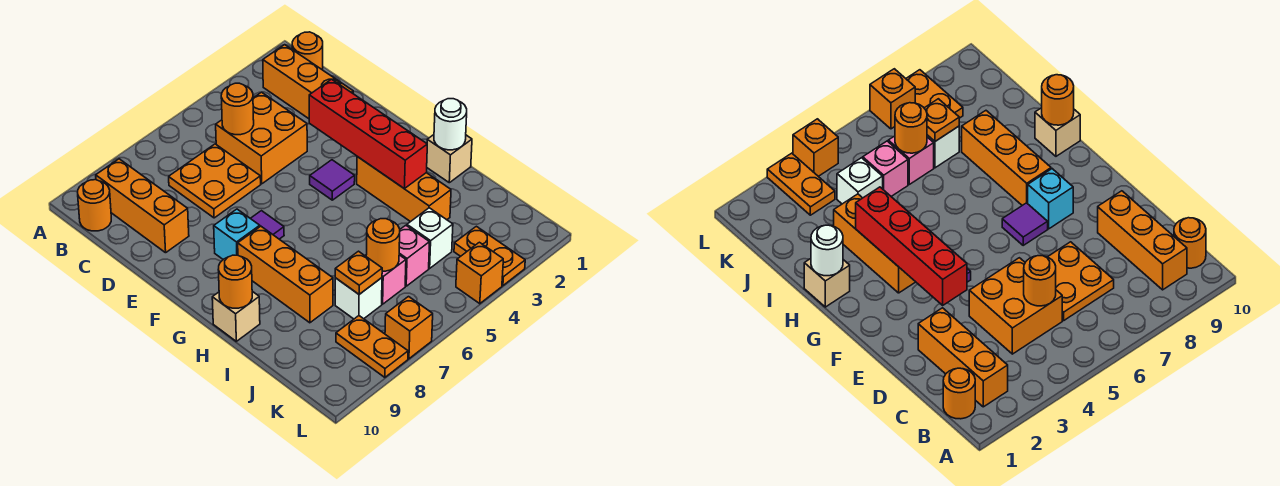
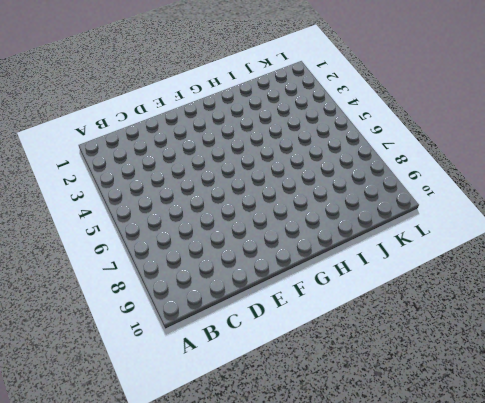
none -> orange round brick B1 level 1
none -> orange brick B2:D2 level 1
none -> orange brick B9:D9 level 1

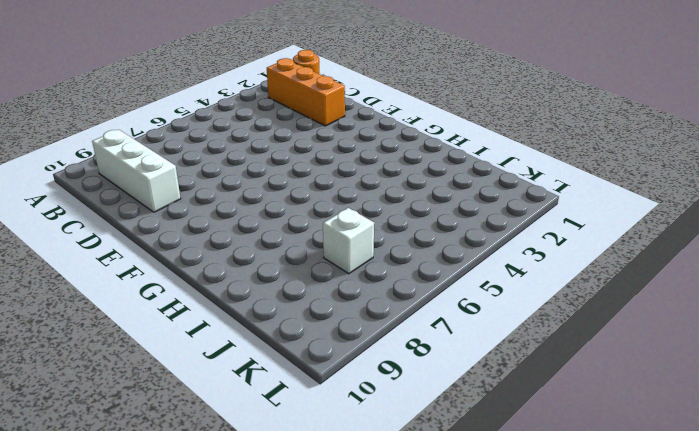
white brick B9:D9 level 1 -> orange brick B9:D9 level 1
none -> orange round brick B10 level 1
none -> orange brick C4:D5 level 1
none -> orange plate C6:D7 level 1

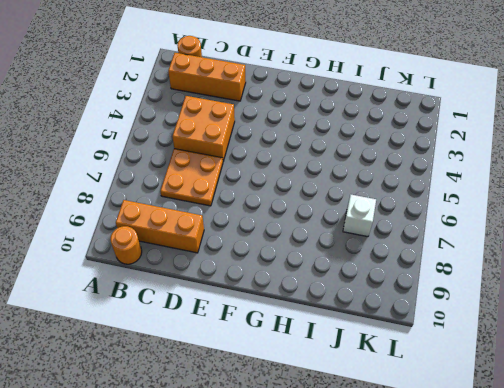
none -> purple tile F4 level 1
none -> purple tile F7 level 1
none -> cyan brick F8 level 1

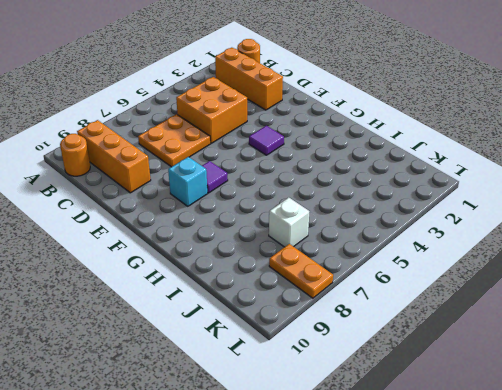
none -> orange brick G3:I3 level 1
none -> orange brick G8:I8 level 1
none -> tan brick H1 level 1

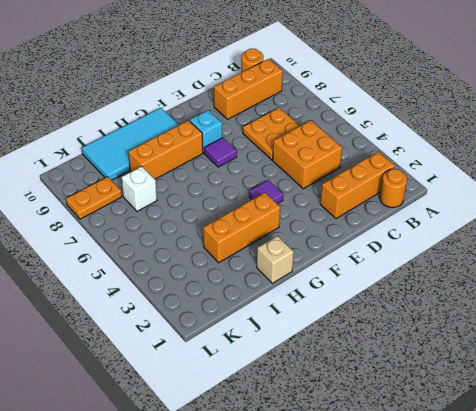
cyan tile G9:J10 level 1 -> tan brick H10 level 1
none -> white brick J4 level 1
none -> pink brick J5 level 1
none -> pink brick J6 level 1

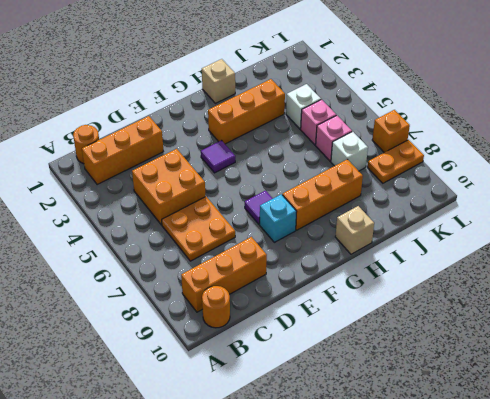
none -> orange plate K3:L3 level 1
none -> orange brick L4 level 1
none -> orange round brick C5 level 2

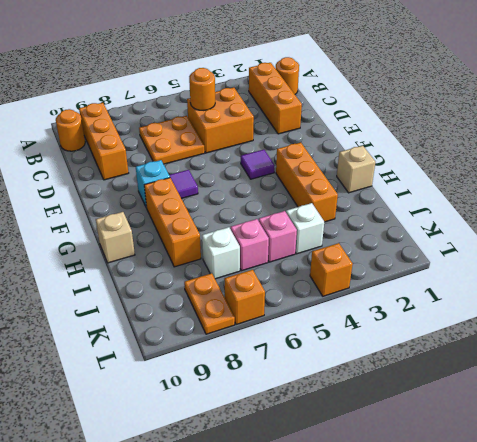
none -> orange plate K3:L3 level 1
none -> red brick E3:H3 level 2
none -> white round brick H1 level 2

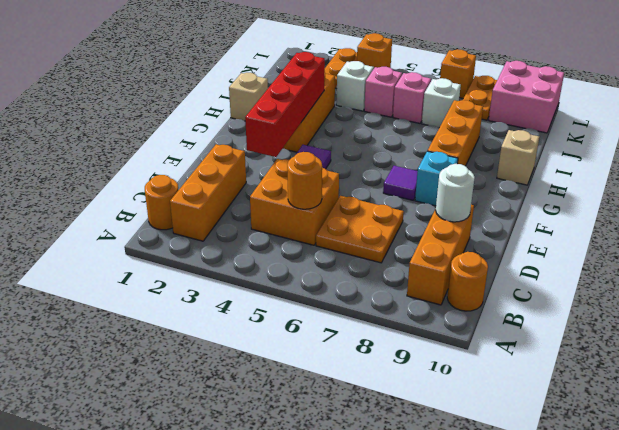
white round brick D9 level 2 -> white round brick H1 level 2
pink brick K9:L10 level 1 -> none
none -> orange round brick H10 level 2
none -> orange round brick J6 level 2
none -> orange plate J7 level 2

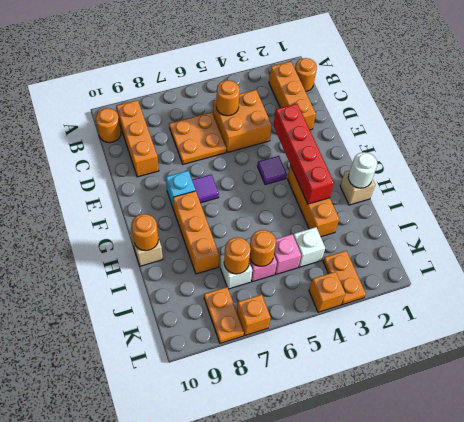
orange round brick J7 level 2 -> orange plate J7 level 2

